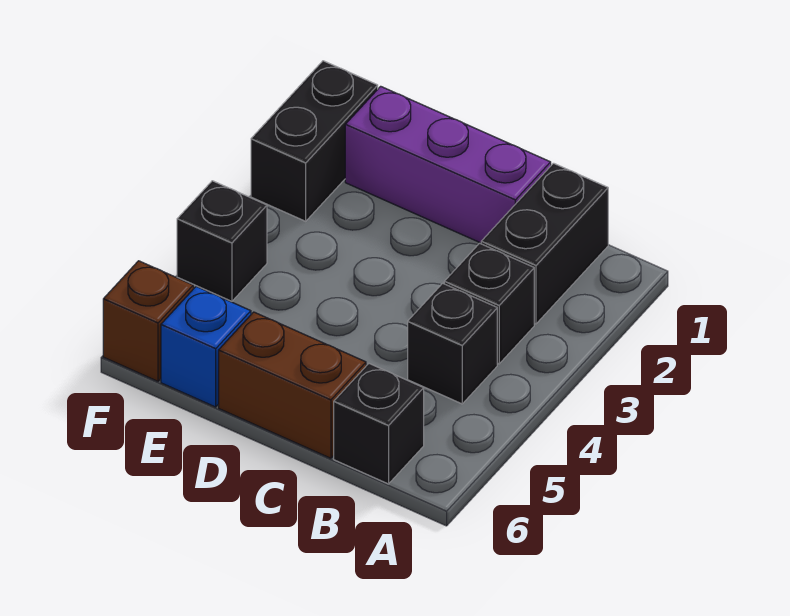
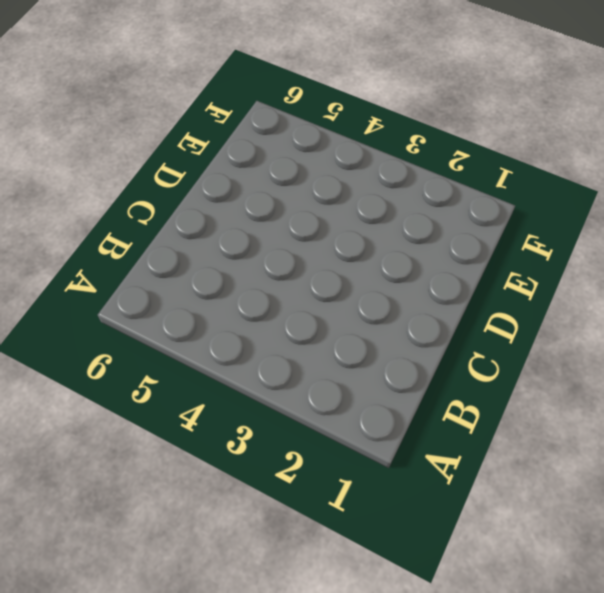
none -> black brick B1:B2 level 1
none -> black brick B3 level 1

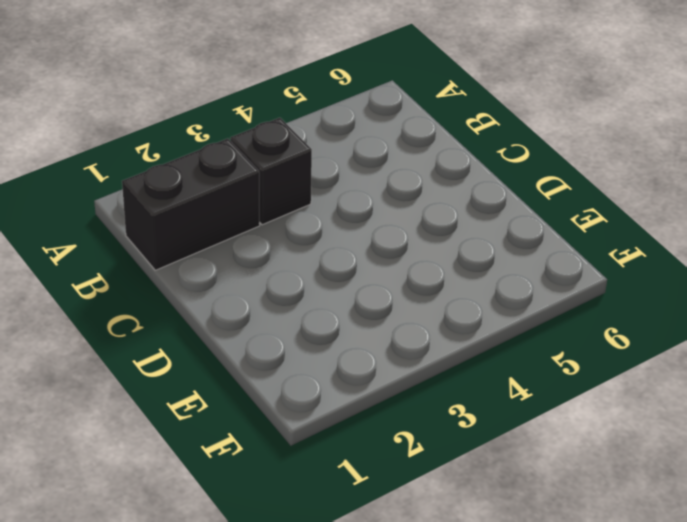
none -> black brick B4 level 1
none -> black brick B6 level 1

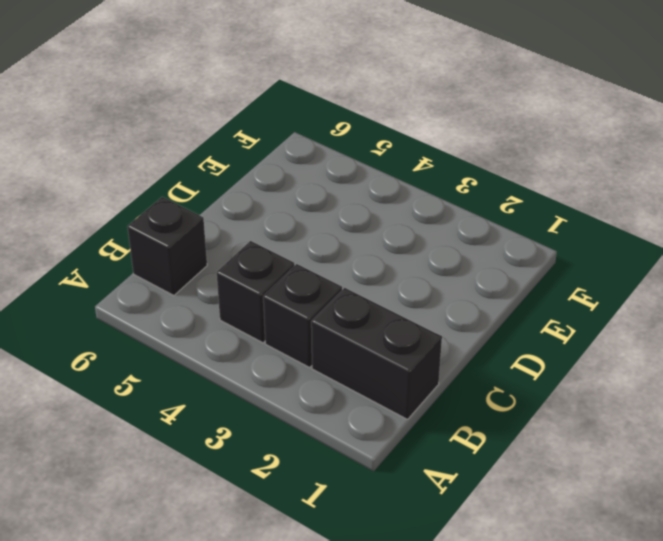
none -> purple brick C1:E1 level 1
none -> brown brick C6:D6 level 1

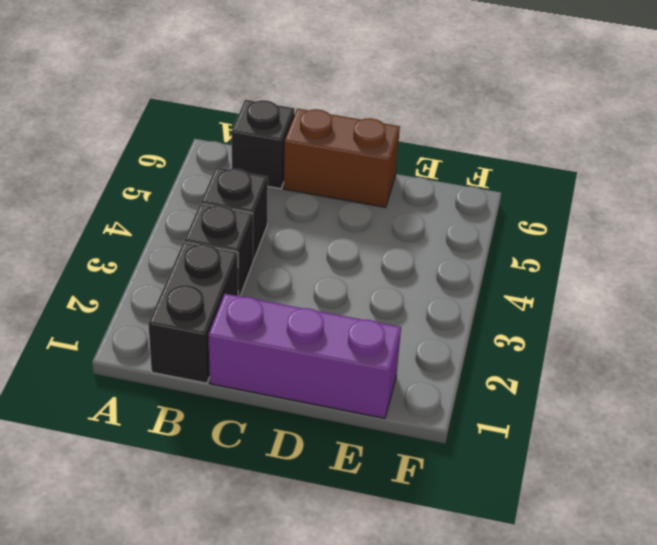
none -> blue brick E6 level 1
none -> black brick F1:F2 level 1

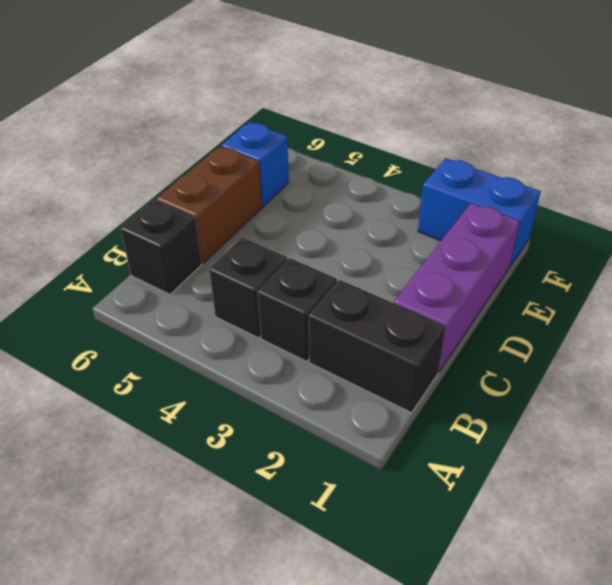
blue brick F1:F2 level 1 -> black brick F1:F2 level 1
none -> black brick F4 level 1
none -> brown brick F6 level 1

